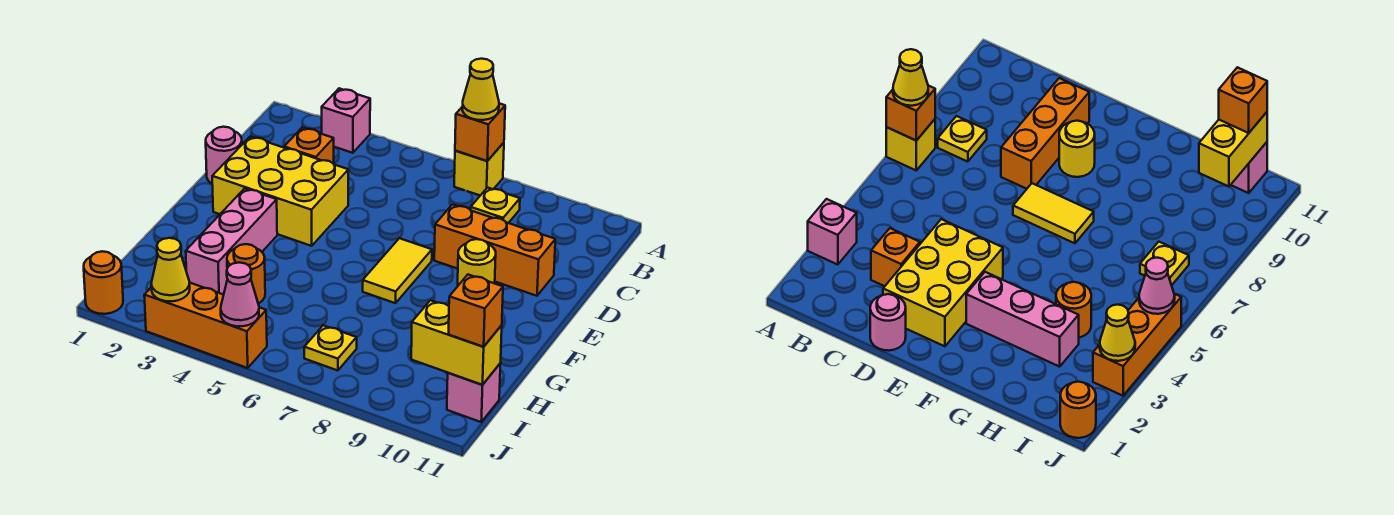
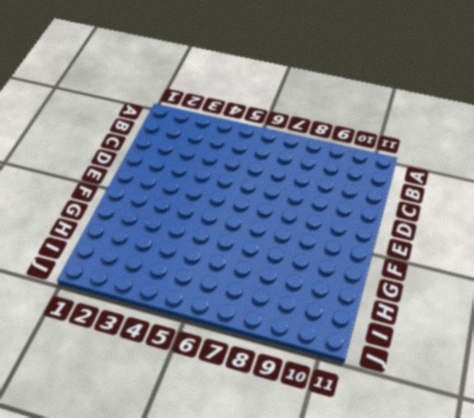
none -> pink brick A3 level 1
none -> yellow brick A7 level 1
none -> yellow plate B8 level 1

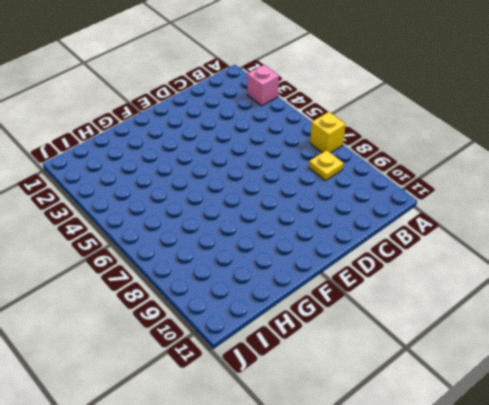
none -> orange brick C3 level 1
none -> pink round brick D1 level 1
none -> yellow brick D2:E4 level 1

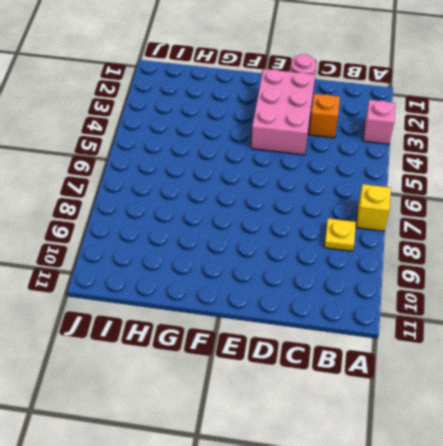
pink brick D2:E4 level 1 -> yellow brick D2:E4 level 1
none -> orange brick D8:D10 level 1
none -> yellow tile E7:F7 level 1
none -> yellow round brick E9 level 1

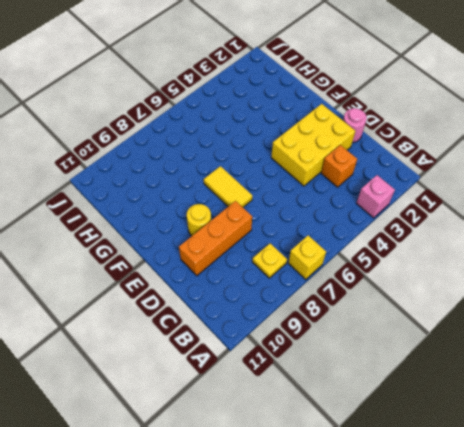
none -> pink brick F3:H3 level 1
none -> orange round brick H4 level 1
none -> yellow plate I7 level 1

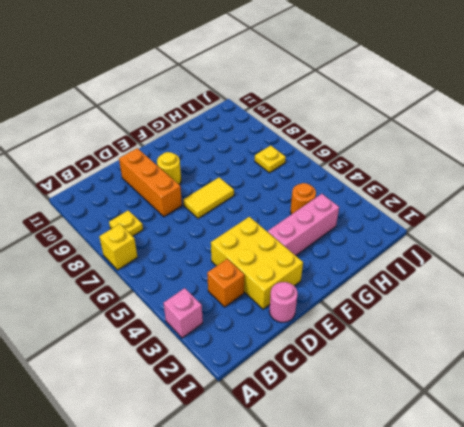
none -> pink brick I11 level 1
none -> orange round brick J1 level 1
none -> orange brick J3:J5 level 1

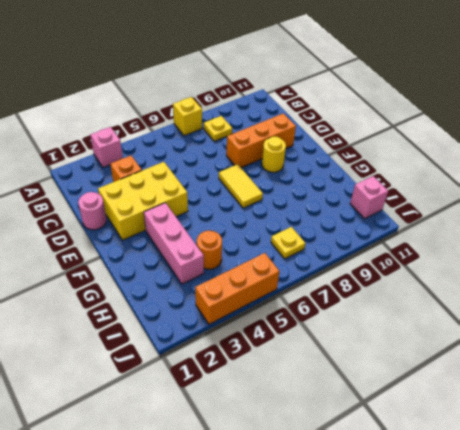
none -> orange round brick J1 level 1
none -> orange brick A7 level 2
none -> yellow brick I10:I11 level 2

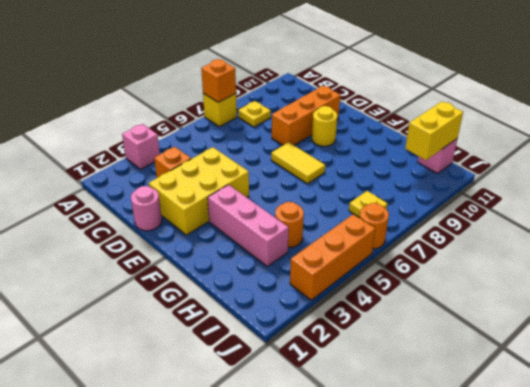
orange round brick J6 level 1 -> orange round brick J1 level 1
none -> yellow cone J3 level 2
none -> pink cone J5 level 2
none -> yellow cone A7 level 3

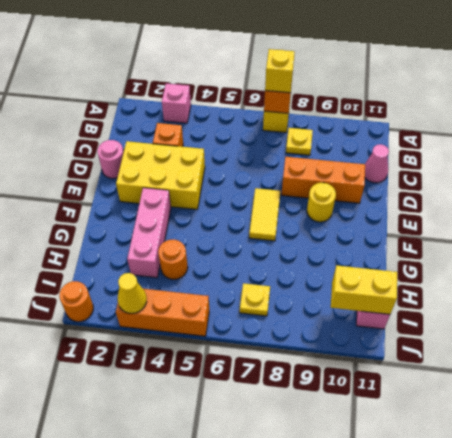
yellow brick A7 level 3 -> yellow cone A7 level 3
pink cone C11 level 1 -> pink cone J5 level 2
none -> orange brick I11 level 3

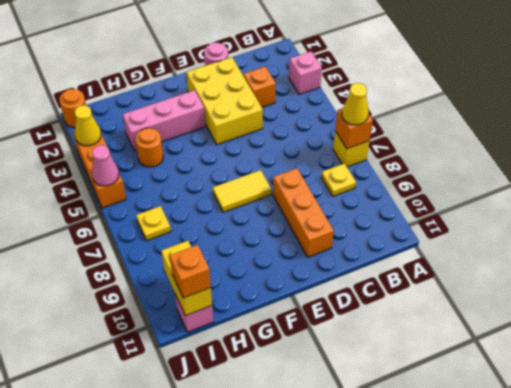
none -> yellow round brick E9 level 1

